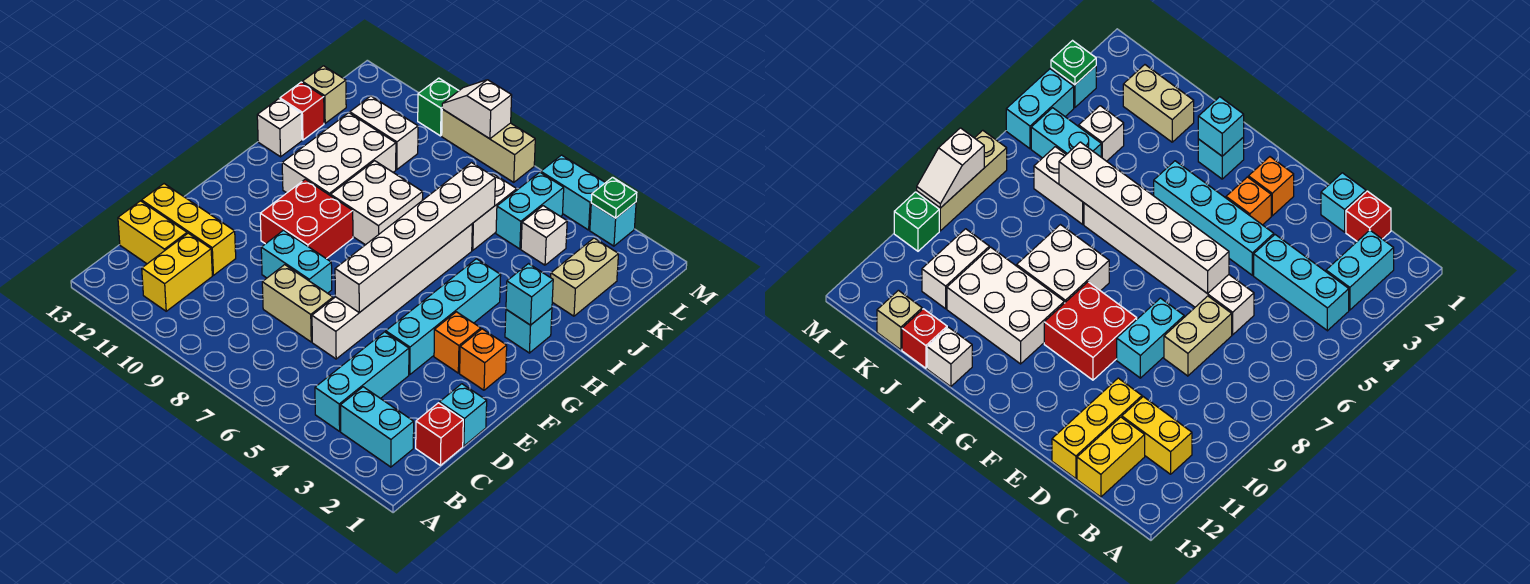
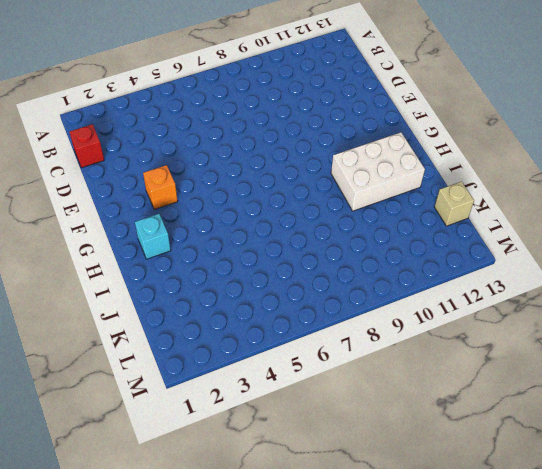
white brick H10:I12 level 1 -> white brick H10:J11 level 1
none -> cyan brick B2:B3 level 1
none -> cyan brick B4:D4 level 1
none -> yellow brick B11:C11 level 1
none -> yellow brick C12:C13 level 1

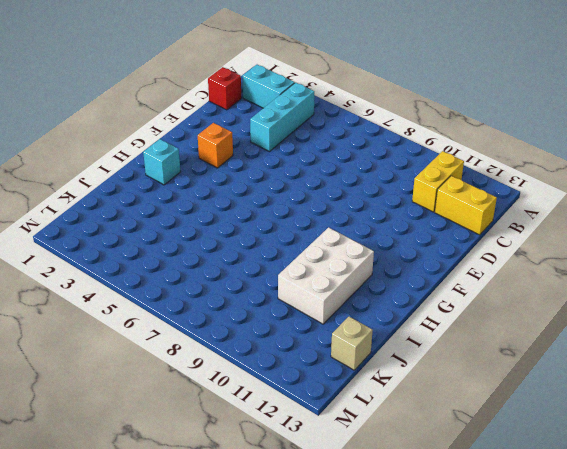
none -> cyan brick D1 level 1
none -> white brick D6:I6 level 1
none -> tan brick D7:D8 level 1
none -> yellow brick D11:D13 level 1

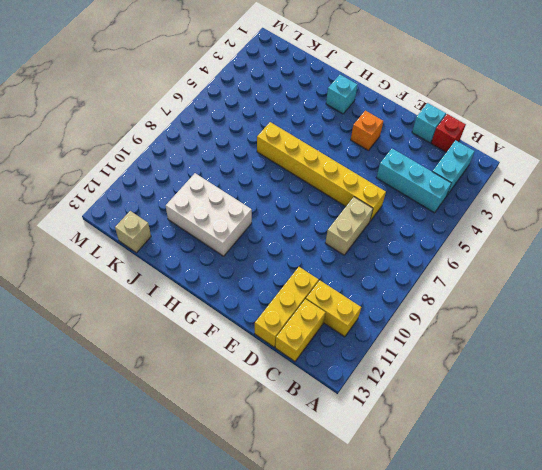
yellow brick D6:I6 level 1 -> white brick D6:I6 level 1
none -> cyan brick E4:H4 level 1
none -> cyan brick E8:E9 level 1
none -> orange brick F2 level 1
none -> red brick F9:G10 level 1

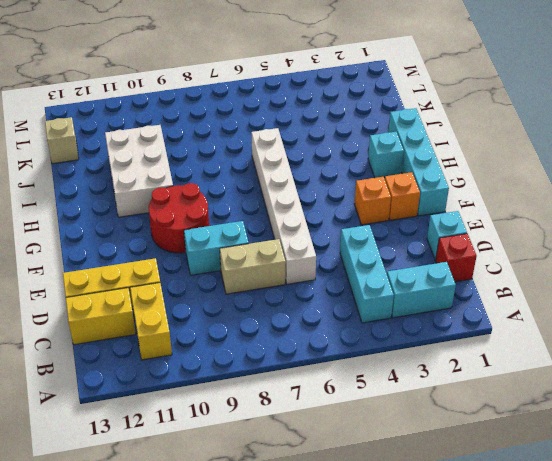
cyan brick F1:I1 level 1 -> cyan brick E4:H4 level 1
red round brick F9:G10 level 1 -> red brick F9:G10 level 1
none -> white brick H8:I9 level 1
none -> white brick I13 level 1
none -> tan brick J2:K2 level 1
none -> white brick J6:K6 level 1

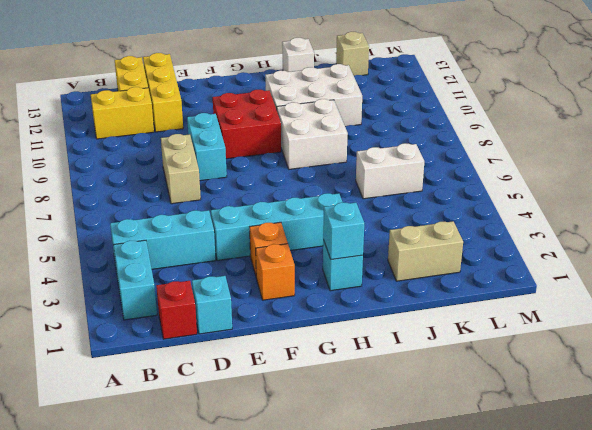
none -> white brick D6:I6 level 1
none -> red brick J13 level 1
none -> white brick K4 level 1
none -> cyan brick K5:L5 level 1

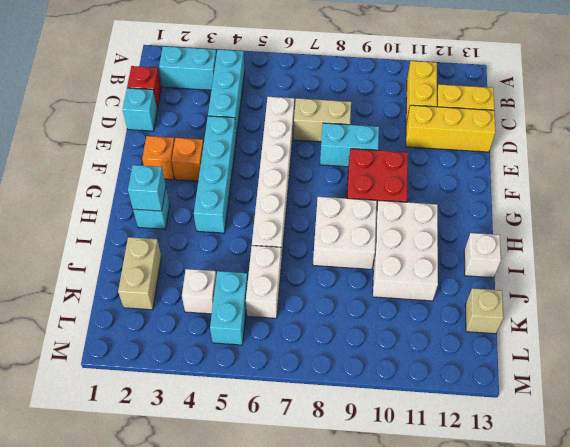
none -> red brick J13 level 1
none -> white brick K10:K11 level 1
none -> cyan brick M3 level 1
none -> cyan brick M4:M5 level 1

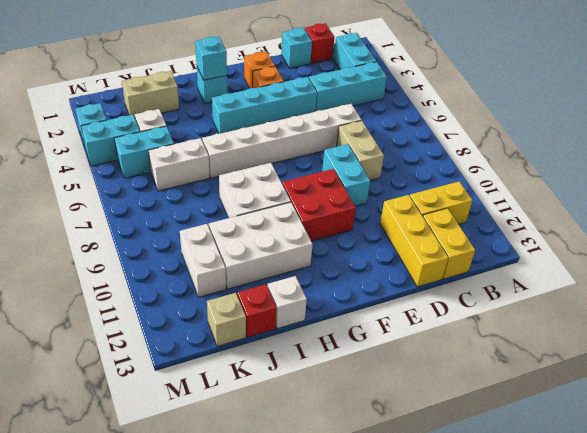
cyan brick L4:M4 level 1 -> cyan brick M4:M5 level 1
none -> tan brick M7:M9 level 1
none -> green brick M10 level 1
none -> white brick E6:J6 level 2
none -> green plate M3 level 2

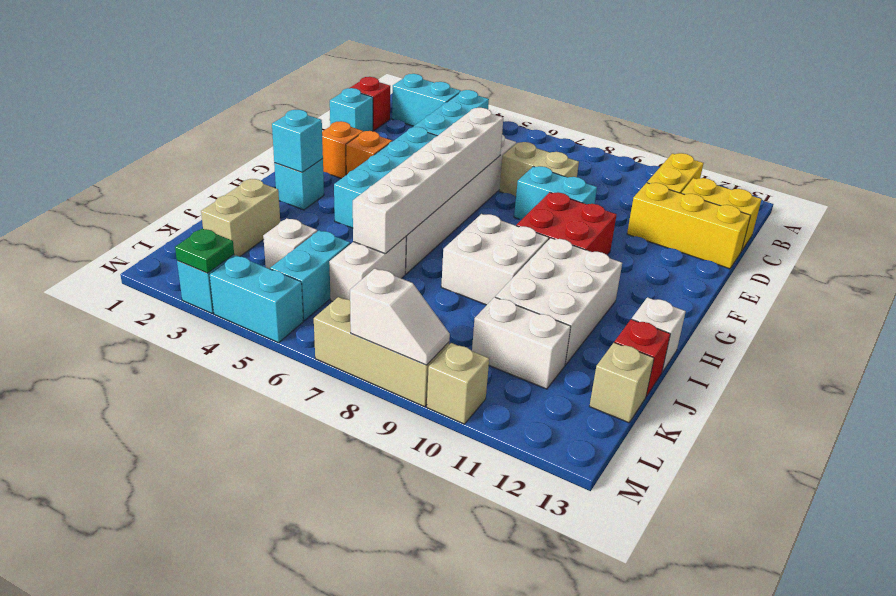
tan brick M10 level 1 -> green brick M10 level 1

